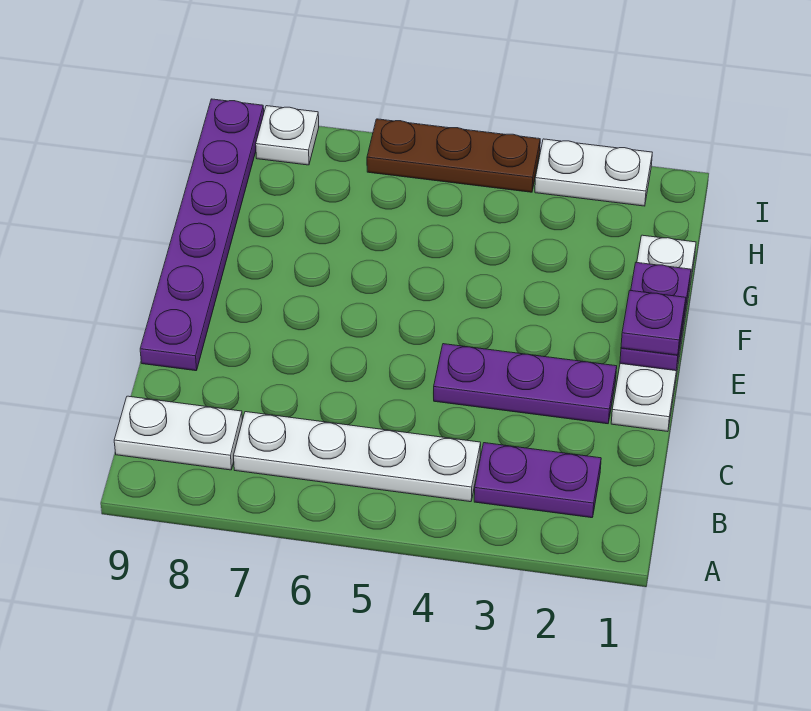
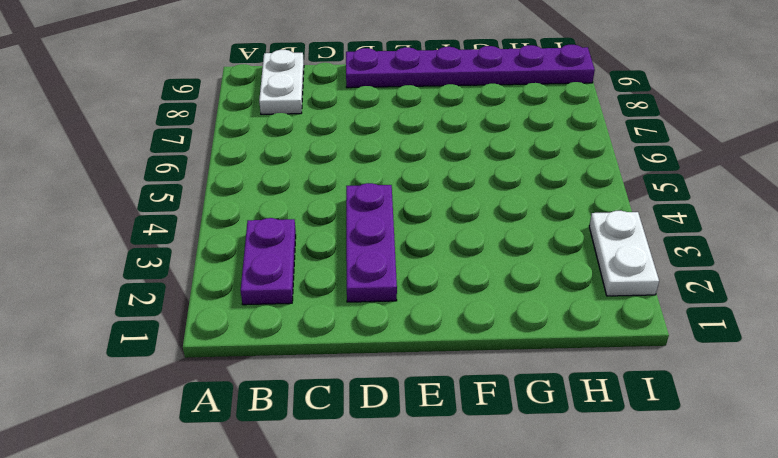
none -> white plate B4:B7 level 1
none -> white plate D1:G1 level 1

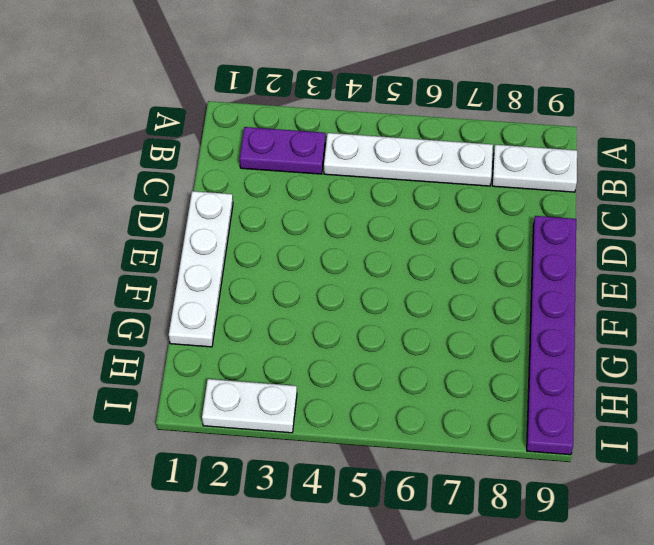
none -> purple plate D2:D4 level 1
none -> brown plate I4:I6 level 1

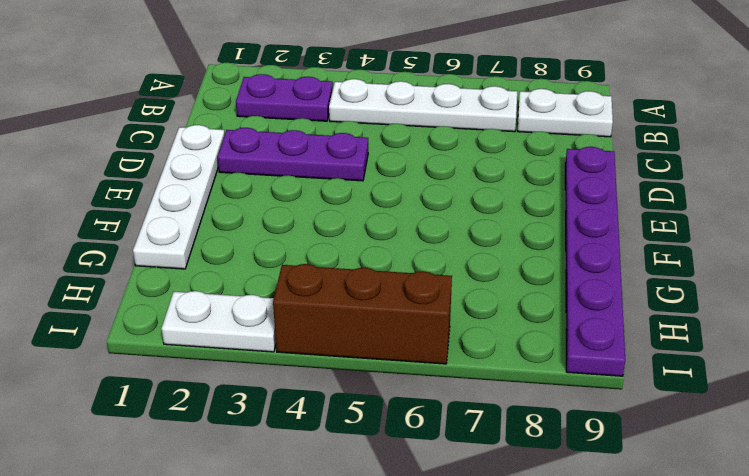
brown brick I4:I6 level 1 -> brown plate I4:I6 level 1
none -> white plate I8 level 1
none -> purple plate E1:F1 level 2

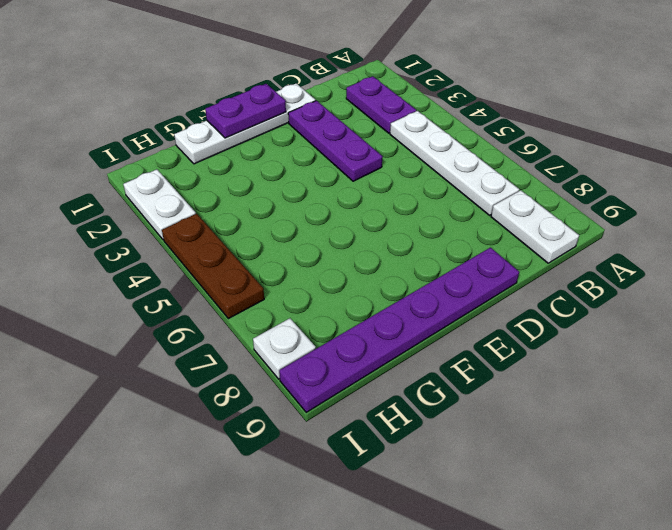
none -> purple plate E1 level 3

